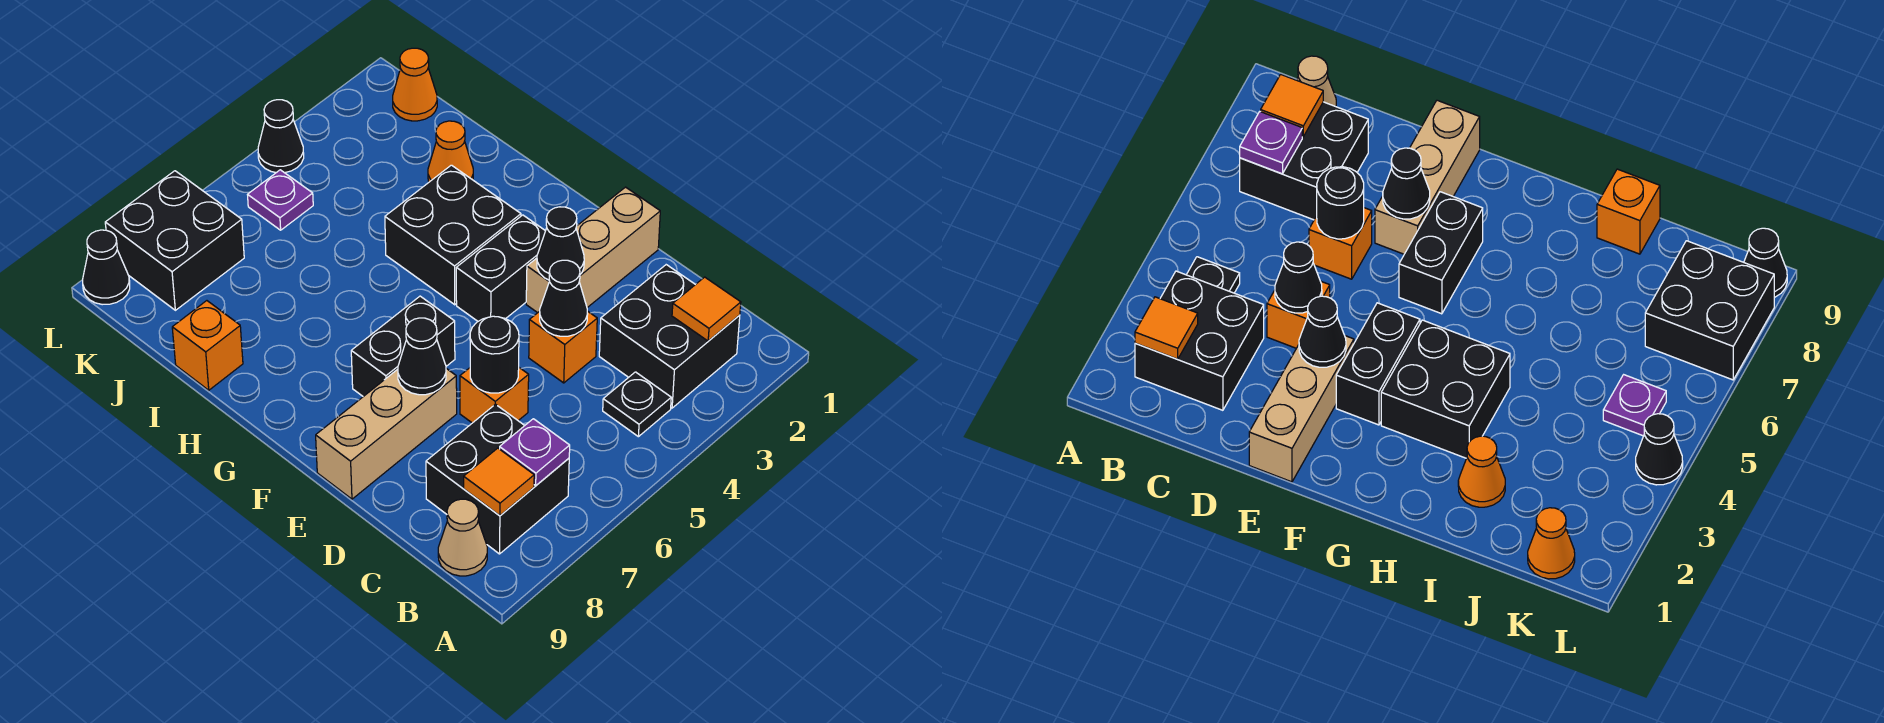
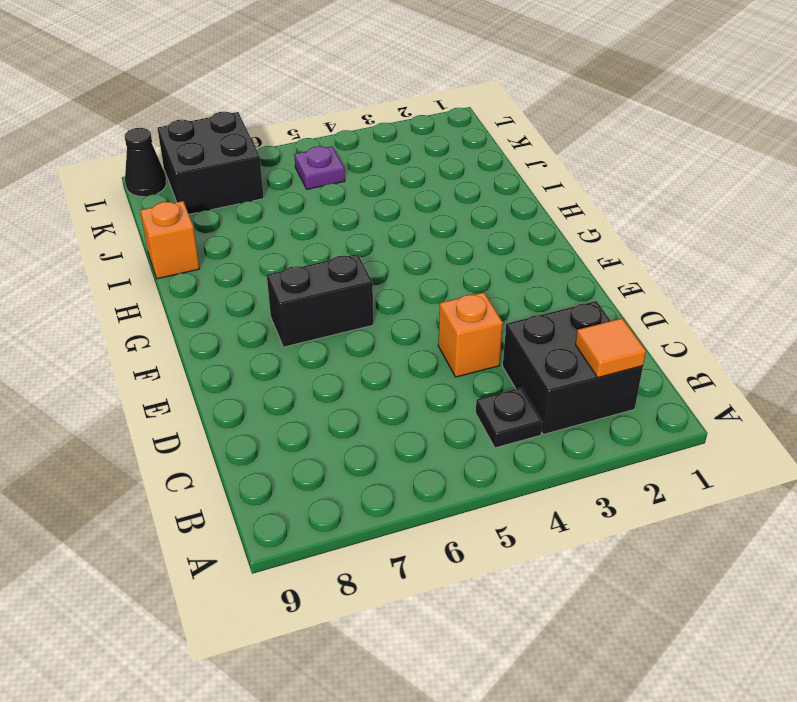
none -> black brick B7:C8 level 1
none -> tan cone B9 level 1
none -> orange brick D6 level 1

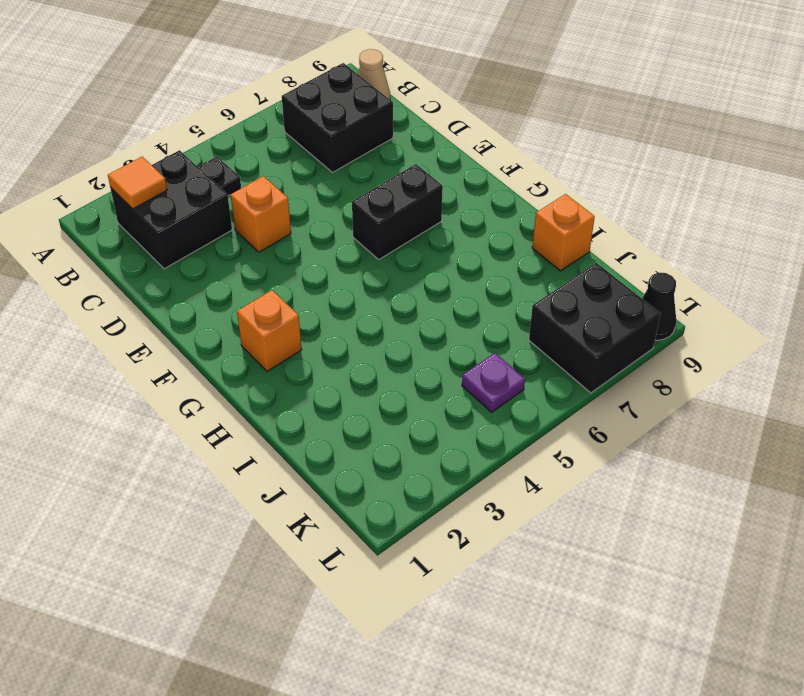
orange brick G2 level 1 -> orange brick D6 level 1
none -> tan brick E1:E3 level 1
none -> tan brick E7:E9 level 1
none -> black brick F3:F4 level 1

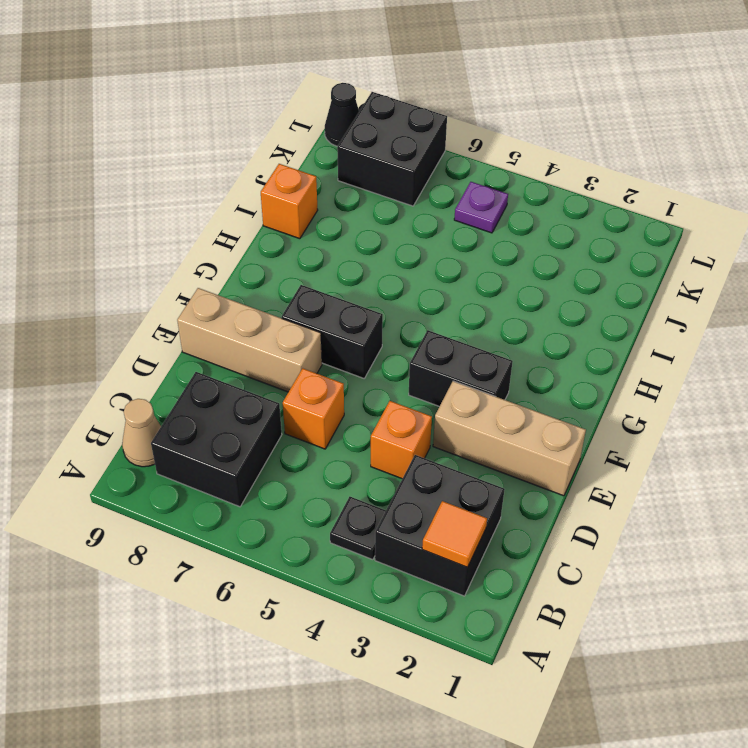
none -> black brick G3:H4 level 1
none -> orange cone I2 level 1
none -> orange cone K1 level 1

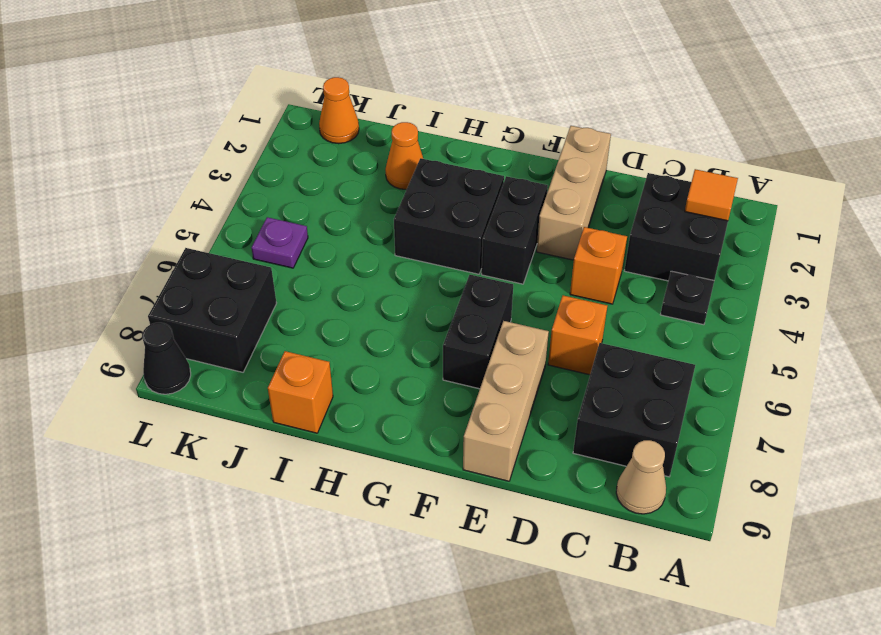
none -> black cone L4 level 1
none -> purple plate B7 level 2
none -> orange tile B8 level 2

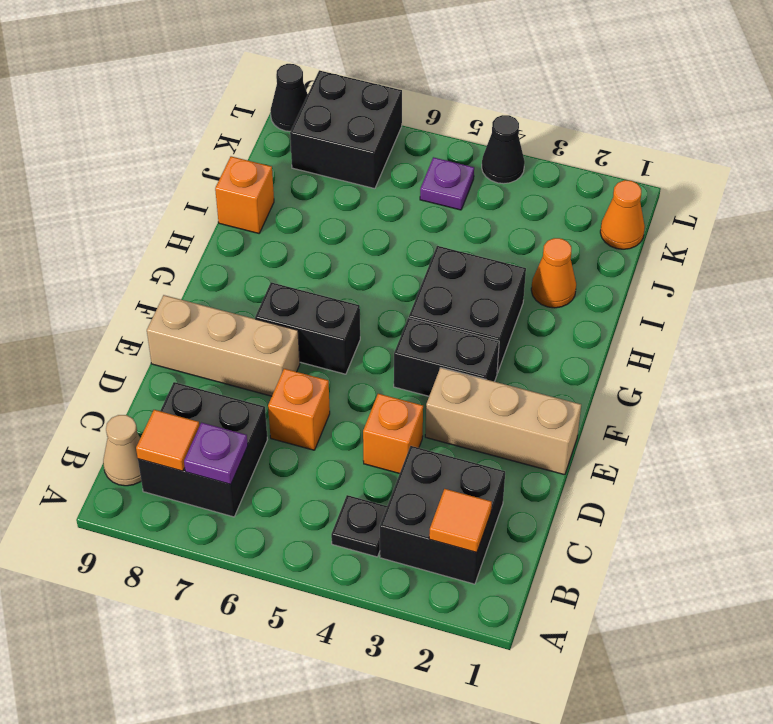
none -> black cone D4 level 2
none -> black round brick D6 level 2
none -> black cone E3 level 2

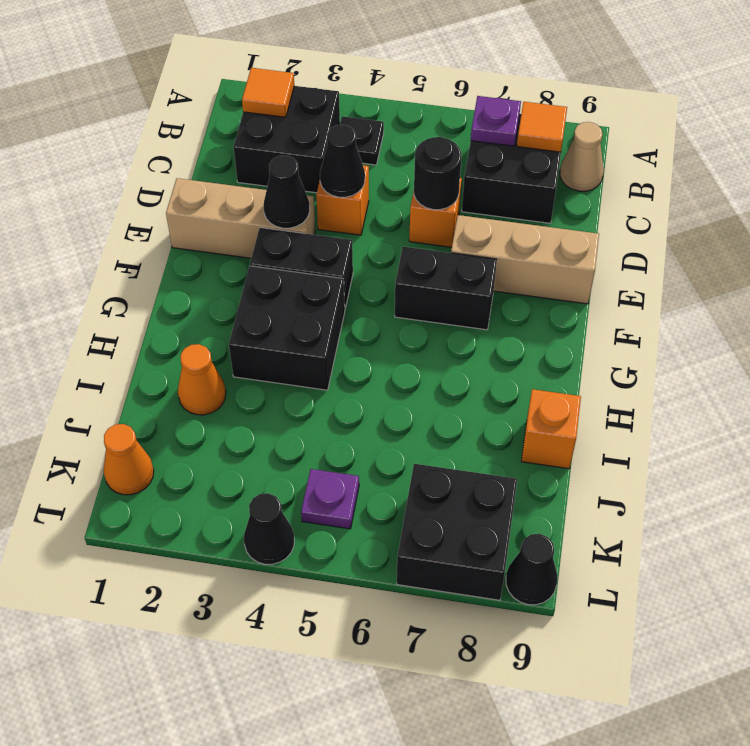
none -> black cone E7 level 2

